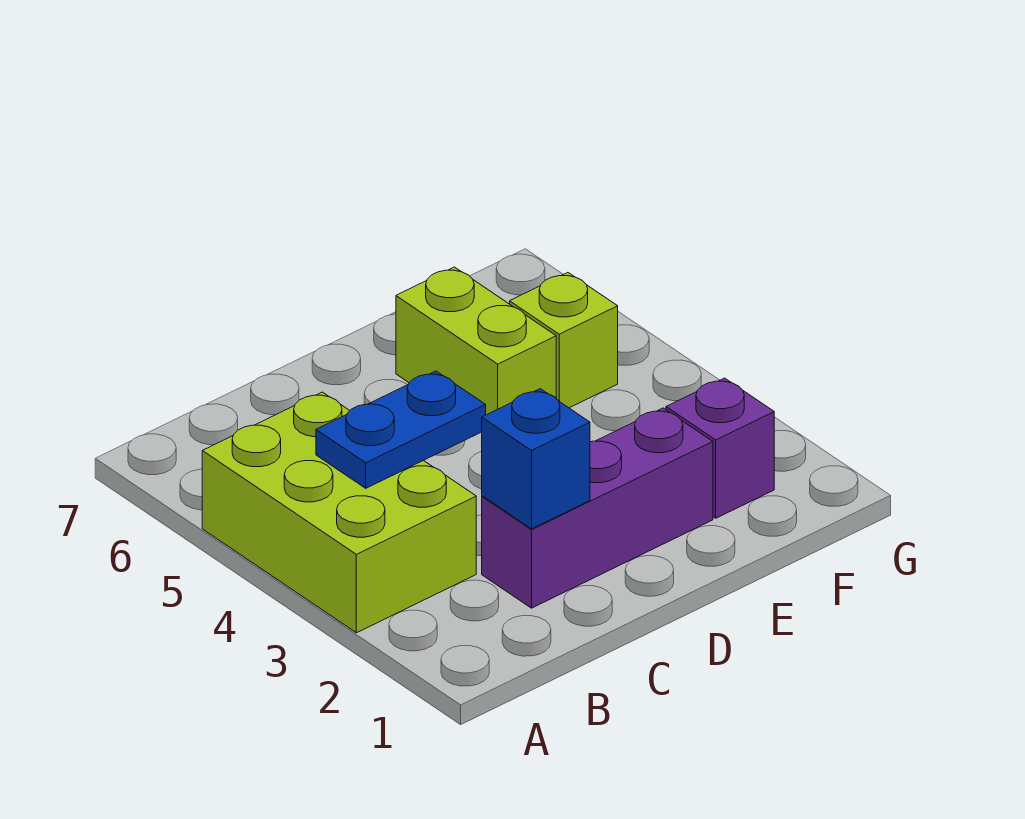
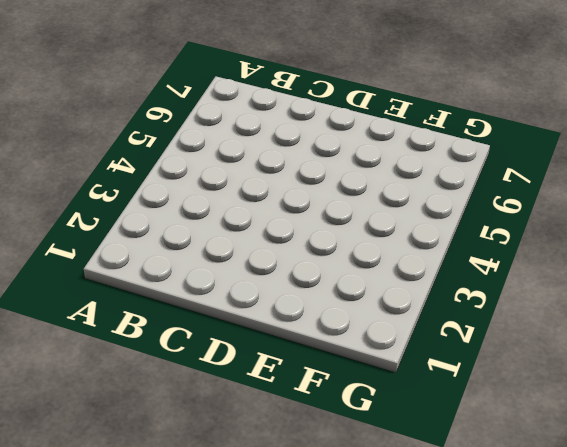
none -> lime brick A3:B5 level 1
none -> purple brick C2:E2 level 1

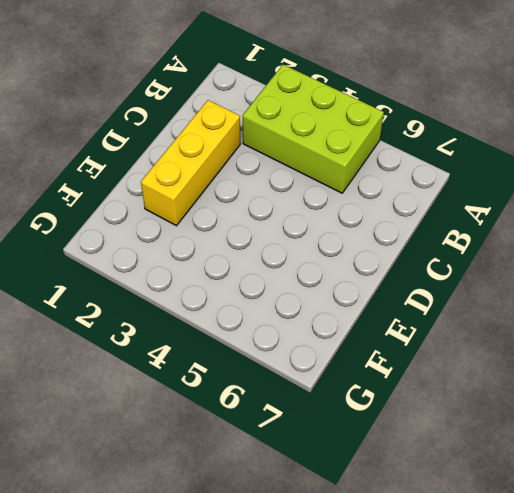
yellow brick C2:E2 level 1 -> purple brick C2:E2 level 1
none -> lime brick E5:E6 level 1
none -> purple brick F2 level 1

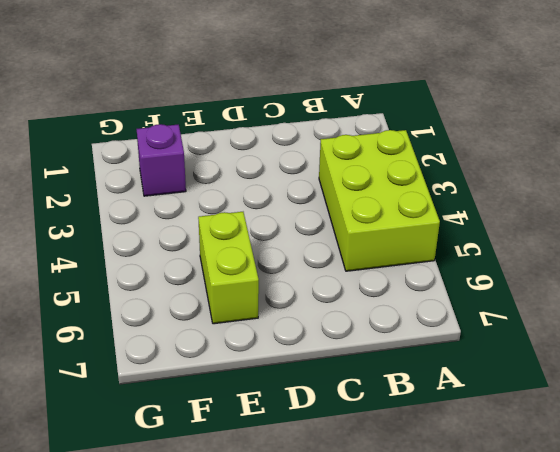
none -> purple brick C2:E2 level 1
none -> lime brick F5 level 1

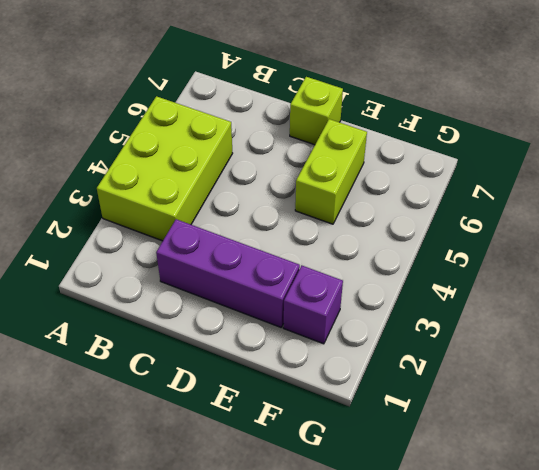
lime brick D7 level 1 -> lime brick F5 level 1
none -> blue plate B4:C4 level 2
none -> blue brick C2 level 2

